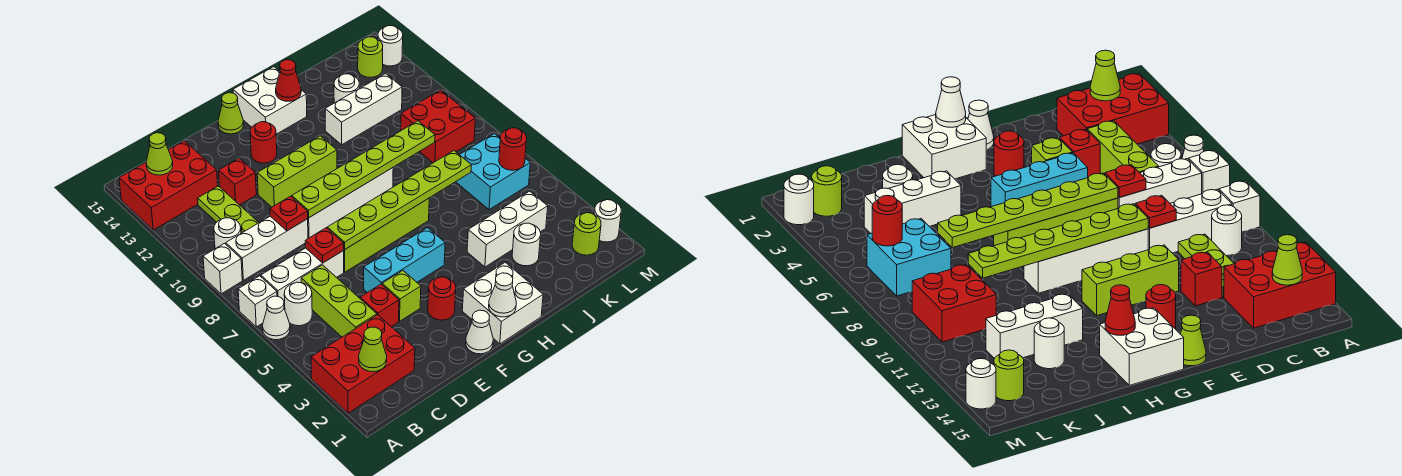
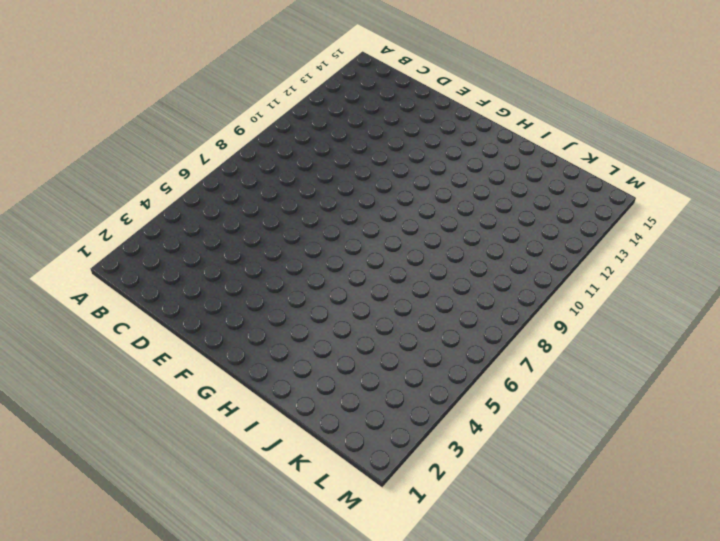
none -> red brick A2:C3 level 1
none -> white cone A6 level 1
none -> white brick A7 level 1
none -> white brick A9 level 1

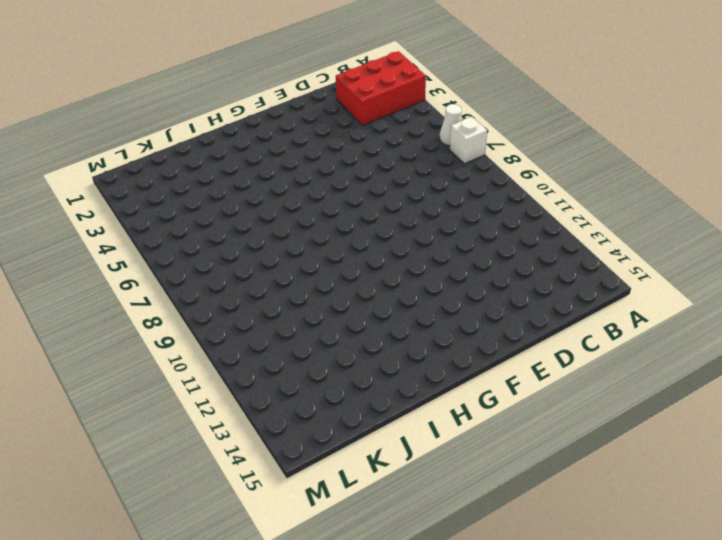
none -> white brick A9 level 1
none -> red brick A13:C14 level 1
none -> white round brick B6 level 1
none -> white brick B7:D7 level 1

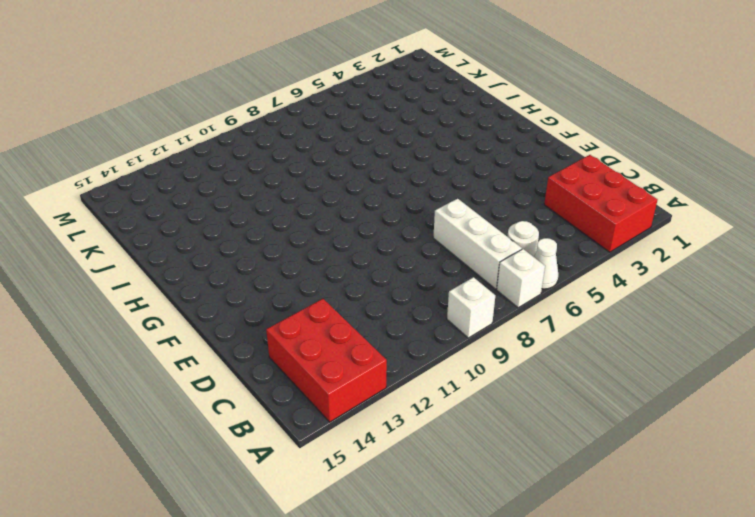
none -> white brick B9:D9 level 1
none -> white round brick B10 level 1
none -> lime brick C4:C6 level 1
none -> lime plate C10:C12 level 1

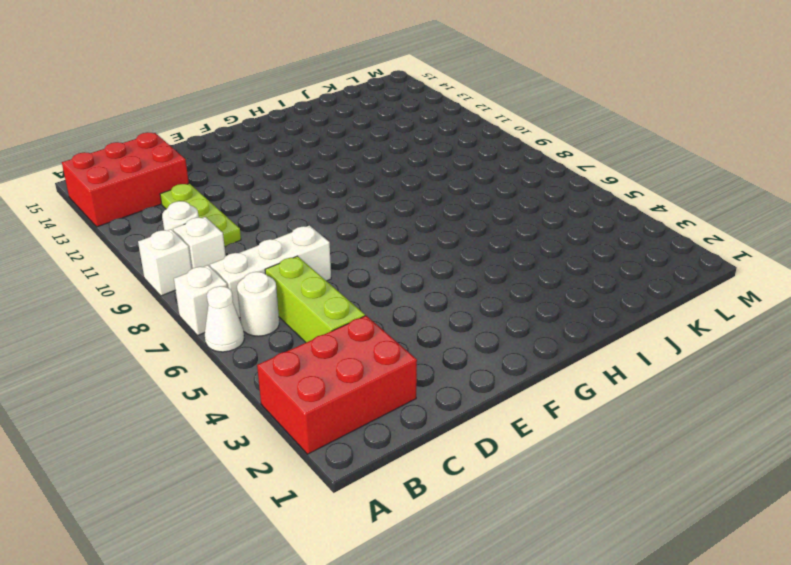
white brick B9 level 1 -> white brick B9:D9 level 1
none -> red brick D4 level 1
none -> red brick D12 level 1
none -> lime brick E4 level 1
none -> cyan brick E5:G5 level 1

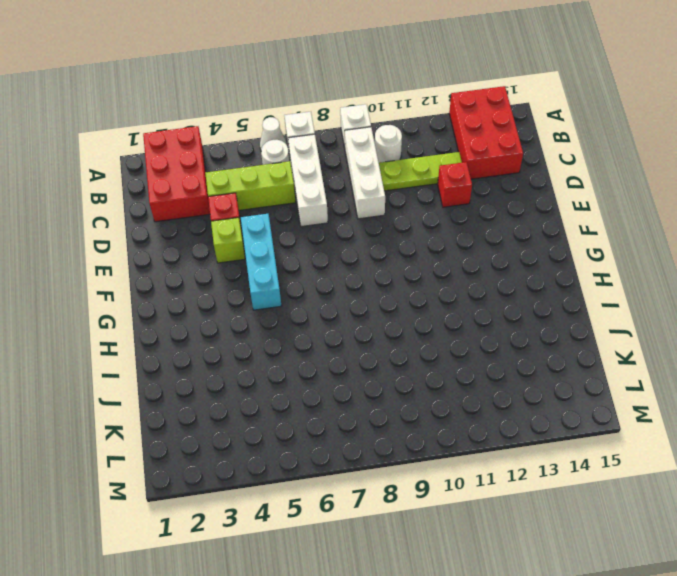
none -> lime brick E7:H7 level 1
none -> white brick E9:H9 level 1
none -> lime brick E11:G11 level 1
none -> white cone F1 level 1

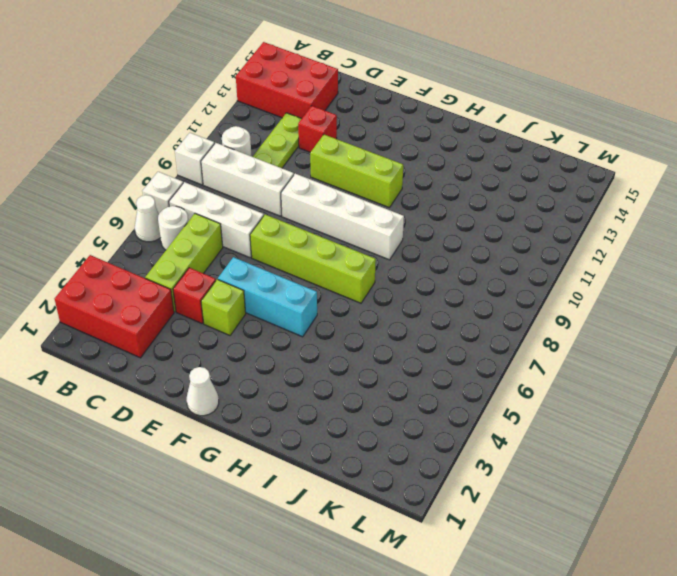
none -> red round brick F3 level 1
none -> red round brick F13 level 1
none -> lime cone F15 level 1
none -> white brick G1:H2 level 1

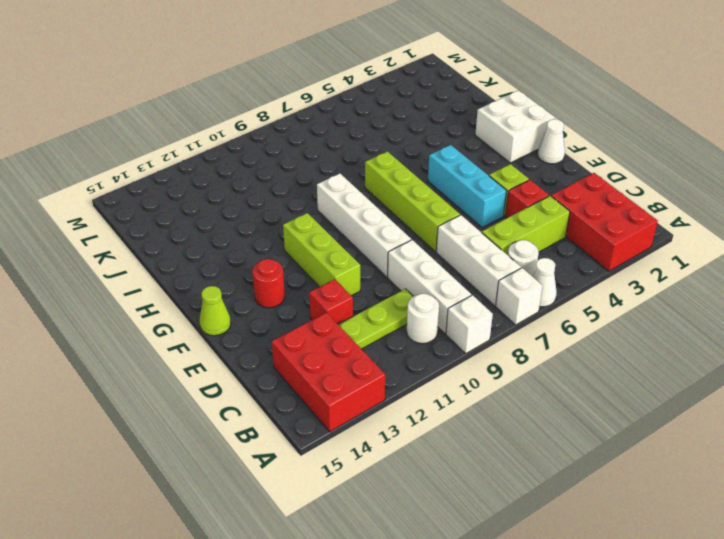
none -> red round brick F3 level 1
none -> white brick G14:H15 level 1
none -> white brick I4:K4 level 1
none -> white brick I12:K12 level 1

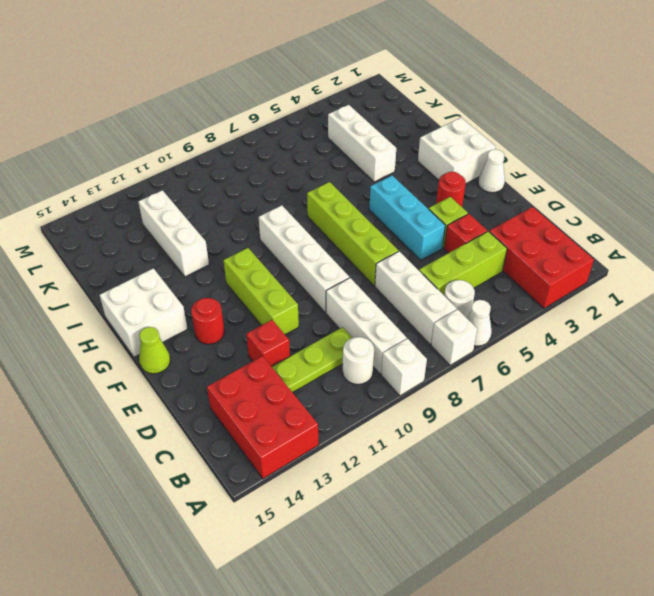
none -> white round brick J3 level 1
none -> white round brick J13 level 1
none -> cyan brick K6:L7 level 1
none -> red brick K9:L10 level 1

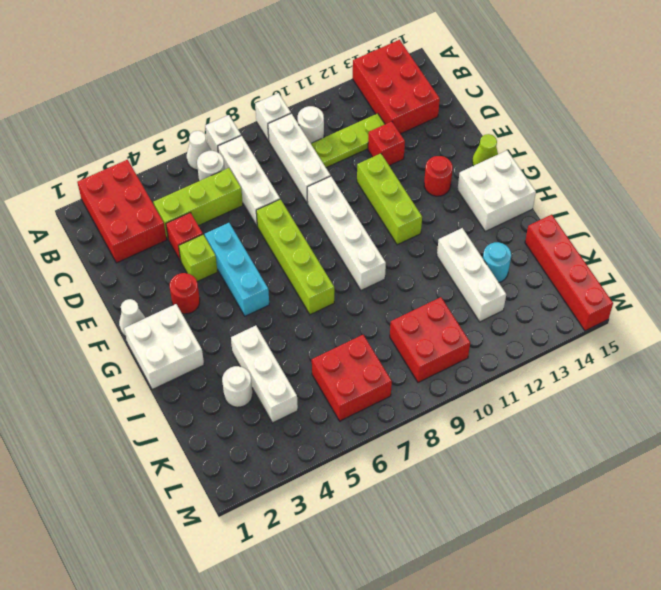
cyan round brick J13 level 1 -> white round brick J13 level 1
red brick J15:M15 level 1 -> none
red brick K6:L7 level 1 -> cyan brick K6:L7 level 1
none -> lime round brick L2 level 1
none -> lime round brick L14 level 1
none -> white round brick M2 level 1
none -> white round brick M14 level 1

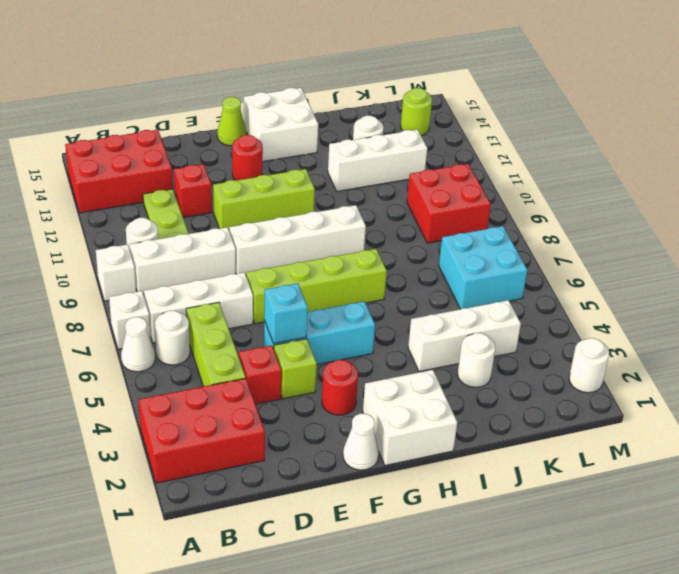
cyan brick E5 level 2 -> none
none -> lime round brick L2 level 1
none -> white round brick M14 level 1
none -> lime cone B2 level 2
none -> lime cone B14 level 2

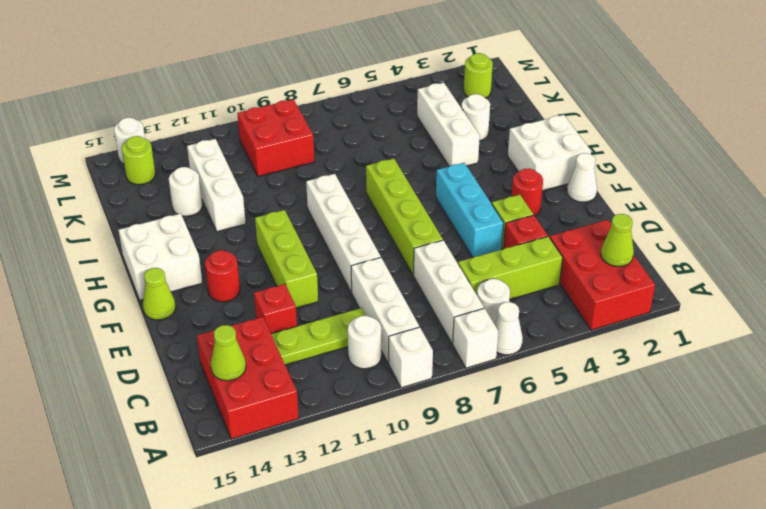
none -> cyan brick K6:L7 level 1
none -> white round brick M2 level 1
none -> red plate D7 level 2
none -> red plate D9 level 2

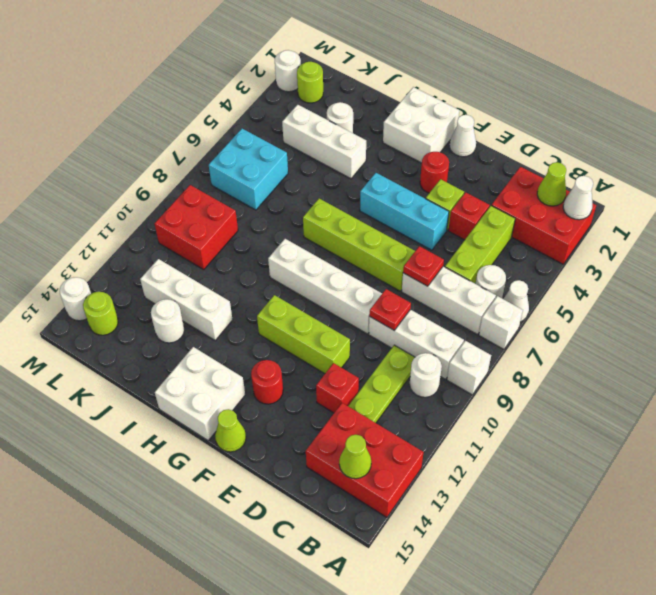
white cone A2 level 2 -> white cone G1 level 2
none -> lime plate E7:J7 level 2
none -> lime plate E9:J9 level 2
none -> red cone H14 level 2
none -> red round brick L6 level 2

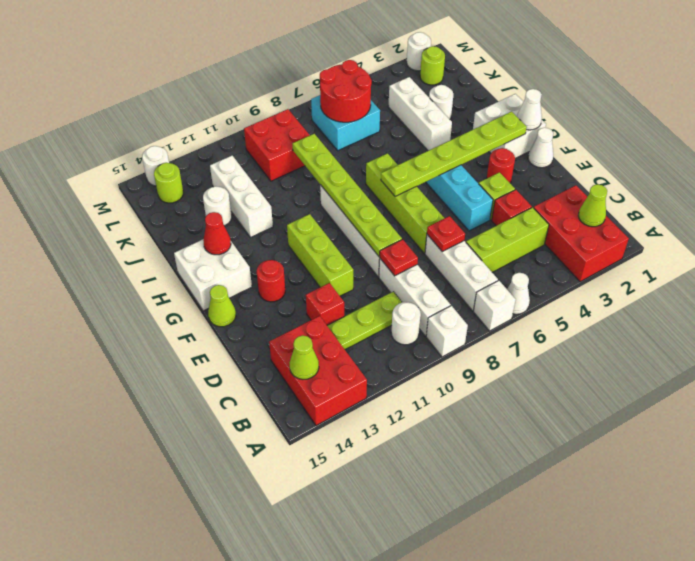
lime plate G2:G7 level 2 -> lime plate E7:J7 level 2
red round brick K6:L7 level 2 -> red round brick L6 level 2
none -> white round brick B6 level 1

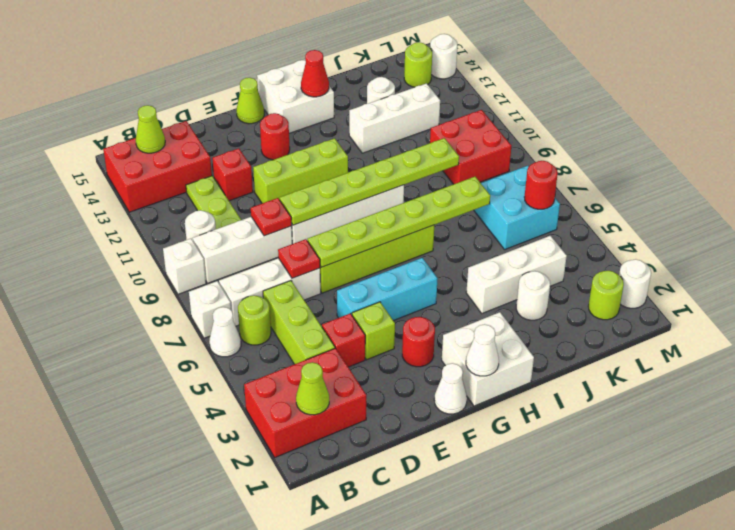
lime round brick B6 level 1 -> white round brick B6 level 1

